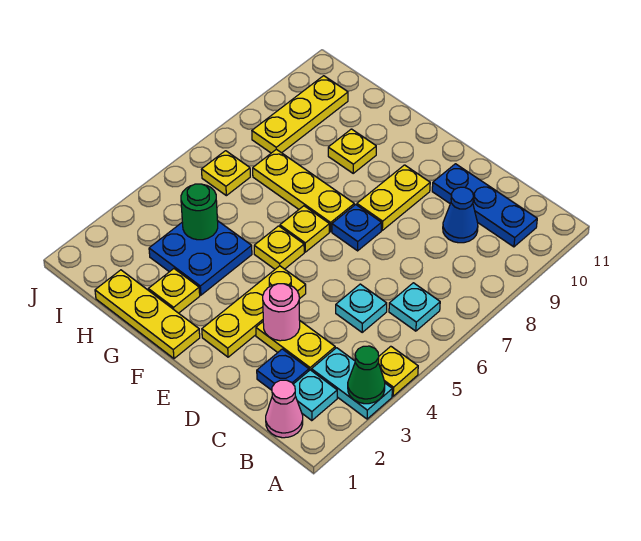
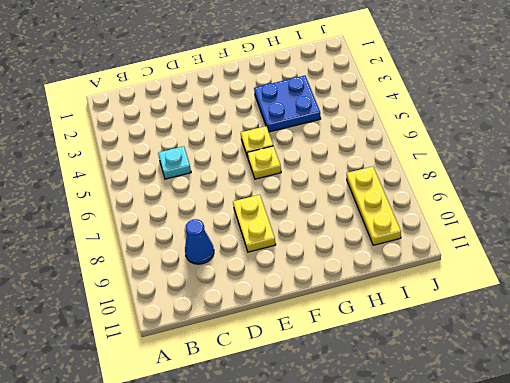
none -> cyan plate A3:B3 level 1
none -> yellow plate A4 level 1
none -> pink cone B1 level 1

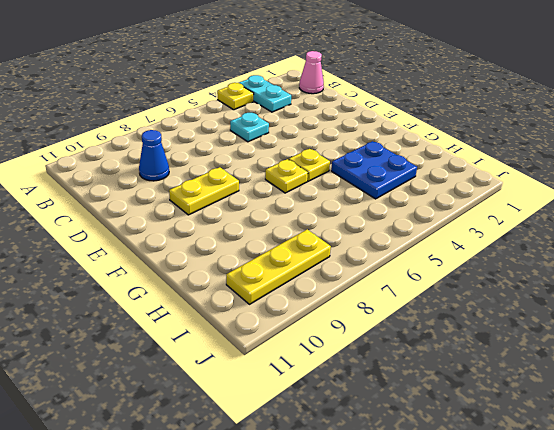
none -> cyan plate B2 level 1
none -> cyan plate B6 level 1
none -> blue plate B10:D10 level 1

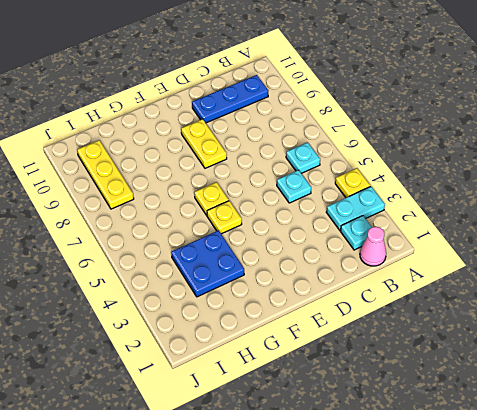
none -> blue plate C2 level 1
none -> yellow plate C3:D3 level 1
none -> blue cone C9 level 1

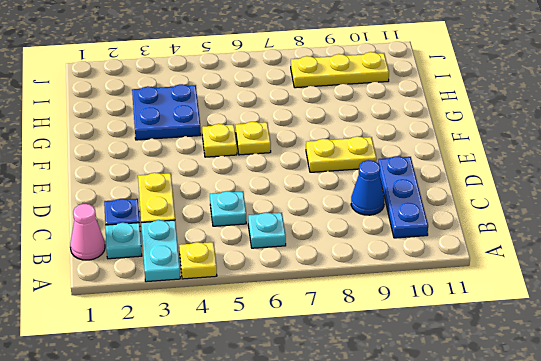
none -> yellow plate E2:E4 level 1
none -> blue plate E7 level 1
none -> yellow plate F1:H1 level 1

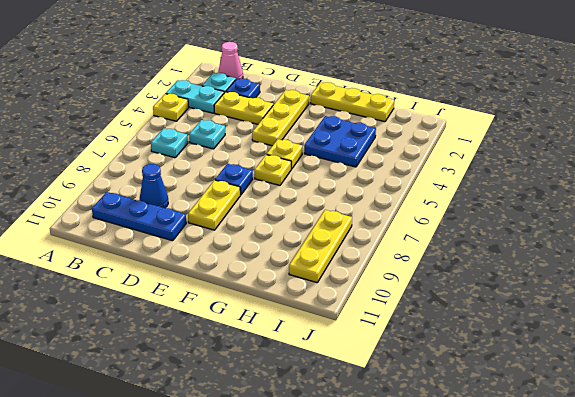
none -> yellow plate F7:H7 level 1
none -> yellow plate G2 level 1
none -> yellow plate G9 level 1

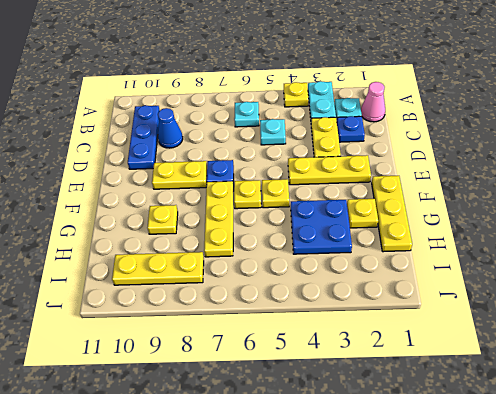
none -> yellow plate I6 level 1
none -> green cone A3 level 2
none -> pink round brick D3 level 2

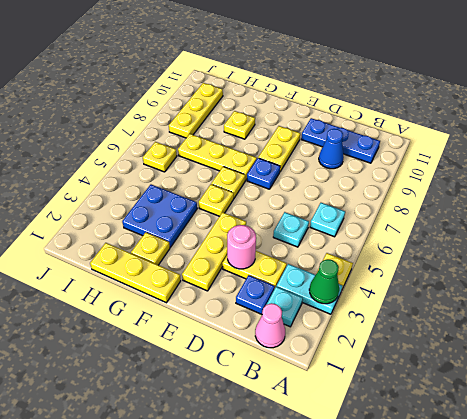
none -> green round brick H4 level 2

